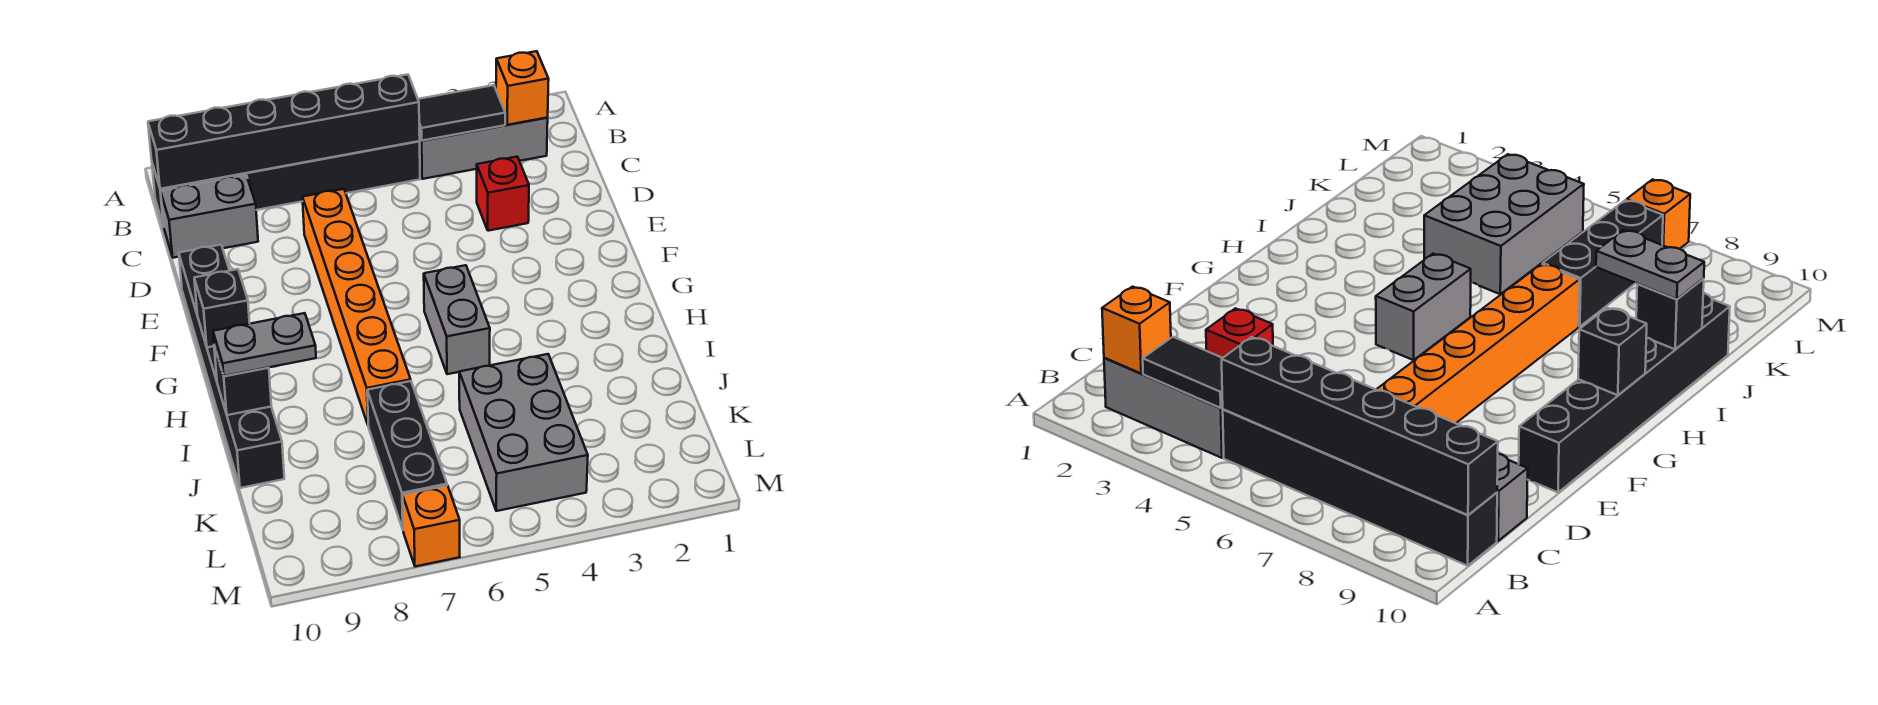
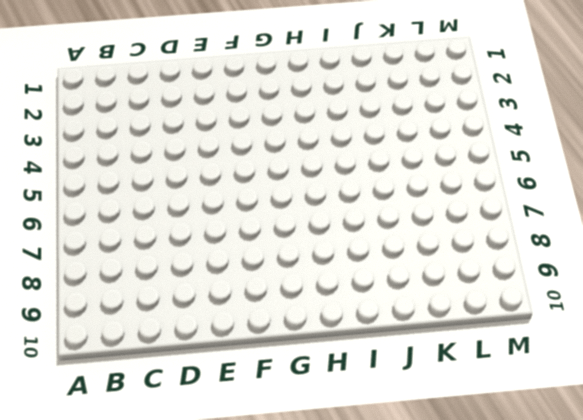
none -> grey brick B2:B4 level 1
none -> black brick B5:B10 level 1
none -> grey brick C9:C10 level 1

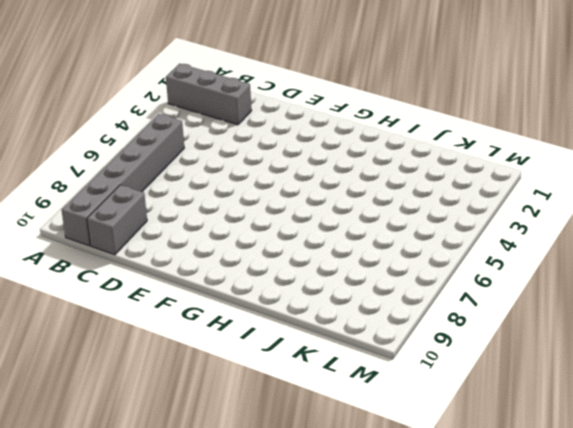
grey brick A2:C2 level 1 -> grey brick B2:B4 level 1
grey brick B5:B10 level 1 -> black brick B5:B10 level 1
none -> red brick D3 level 1
none -> orange brick D7:I7 level 1
none -> black brick E10:J10 level 1

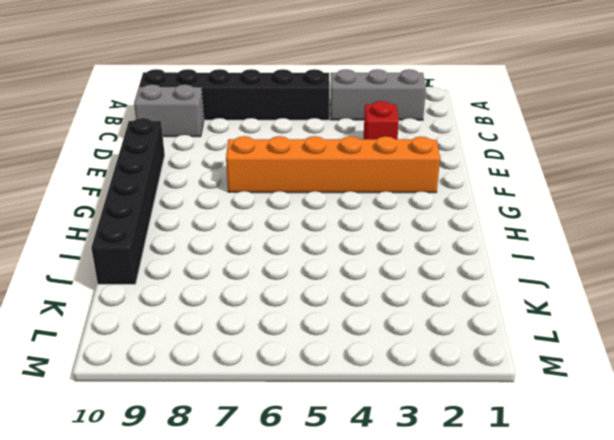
orange brick F2:F7 level 1 -> orange brick D7:I7 level 1
none -> grey brick G5:H5 level 1
none -> grey brick J4:L5 level 1
none -> black brick J7:L7 level 1

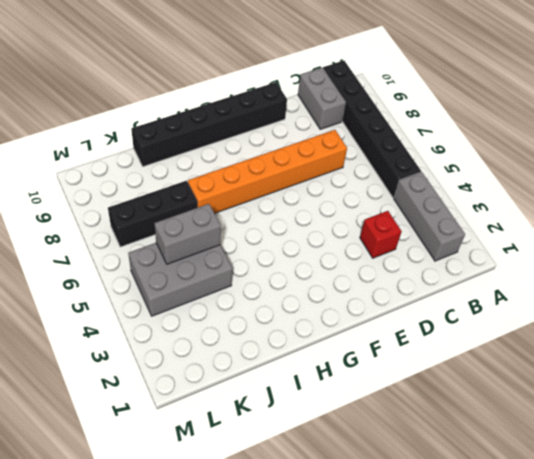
grey brick J5:K5 level 2 -> grey brick G5:H5 level 1
none -> orange brick M7 level 1
none -> orange brick B2 level 2
none -> black tile B3:B4 level 2

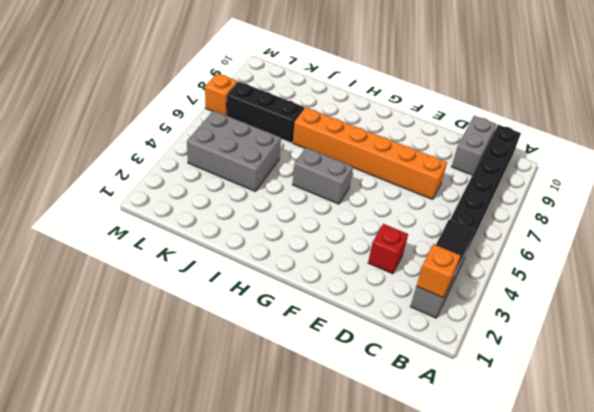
none -> black brick E10:J10 level 1
none -> black brick B5:B10 level 2
none -> black brick G10 level 2

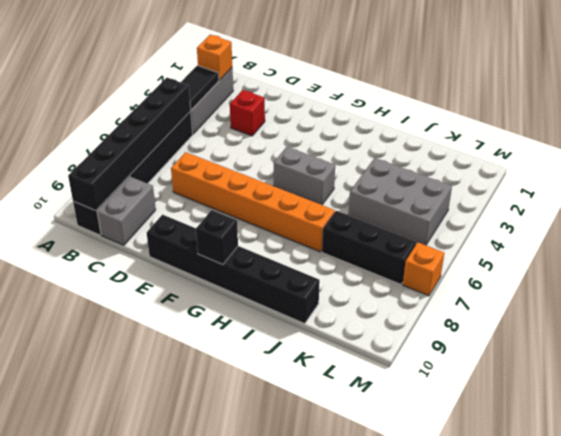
none -> black brick I10 level 2
none -> grey plate I9:I10 level 3

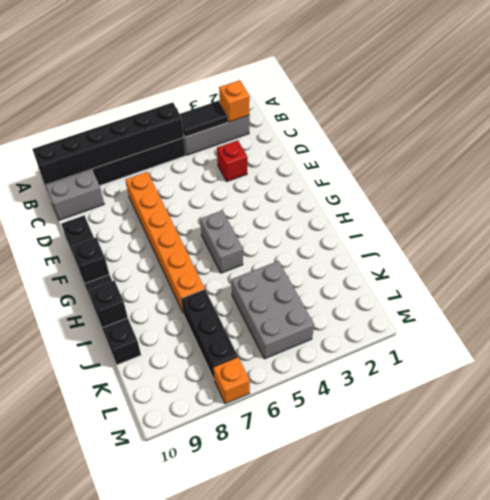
none -> grey plate I9:I10 level 3

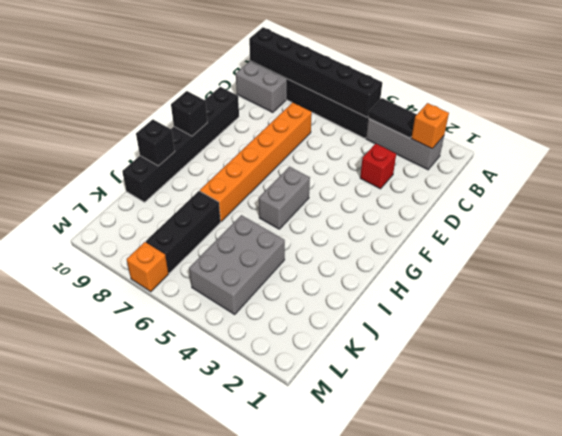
none -> grey plate I9:I10 level 3

